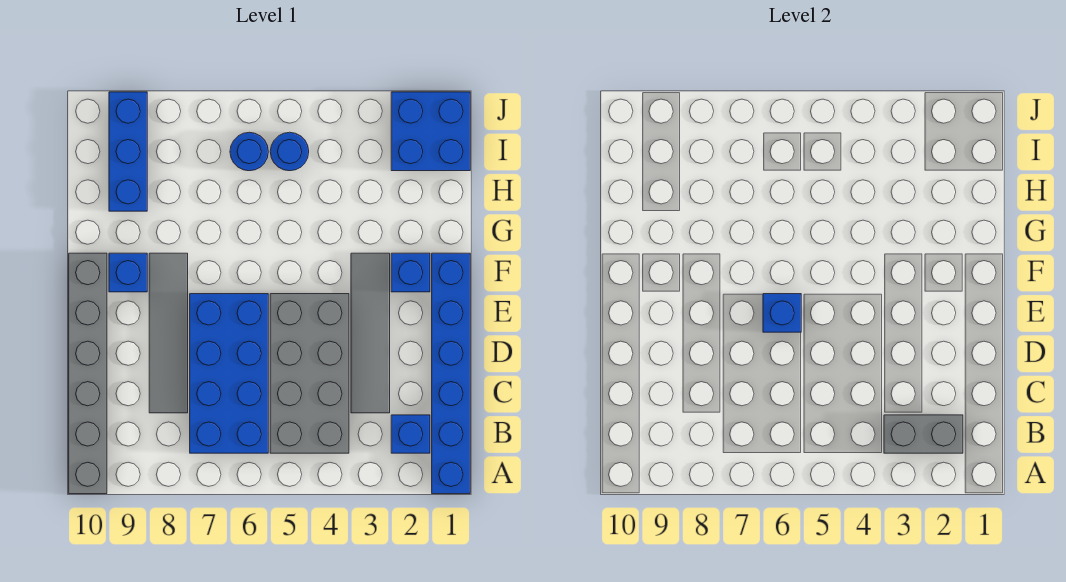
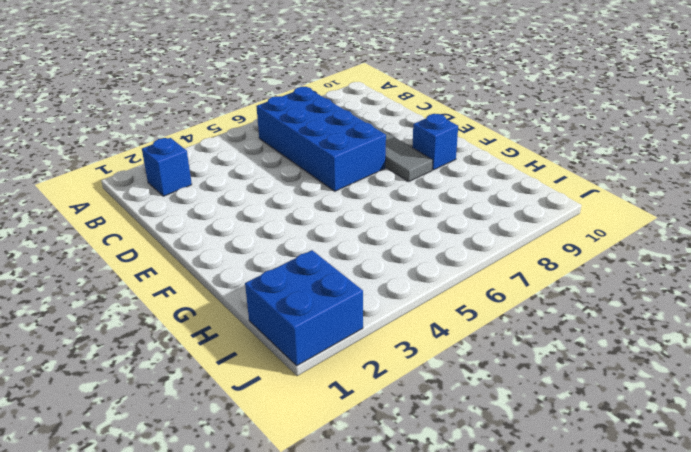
none -> blue brick A1:F1 level 1
none -> grey brick A10:F10 level 1
none -> grey brick B4:E5 level 1

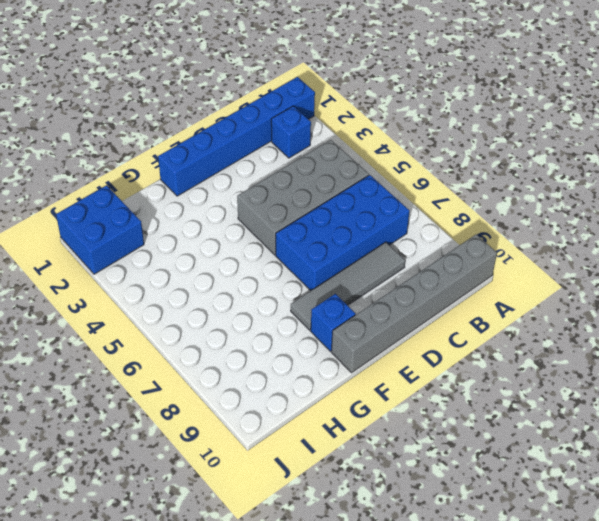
none -> grey tile C3:F3 level 1
none -> blue brick F2 level 1
none -> blue brick H9:J9 level 1

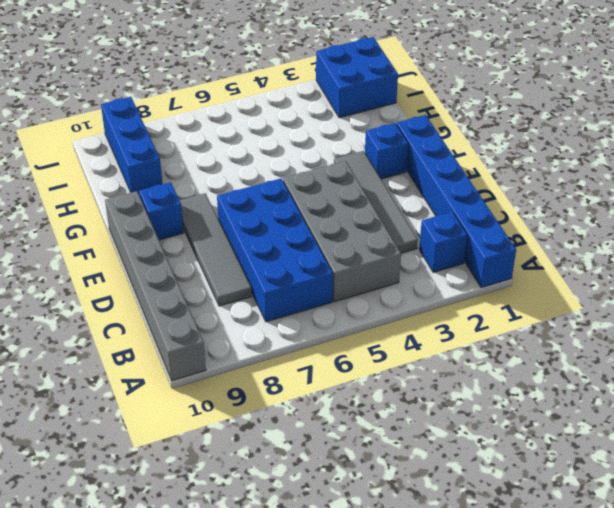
none -> blue round brick I5 level 1
none -> blue round brick I6 level 1
none -> grey brick B2:B3 level 2

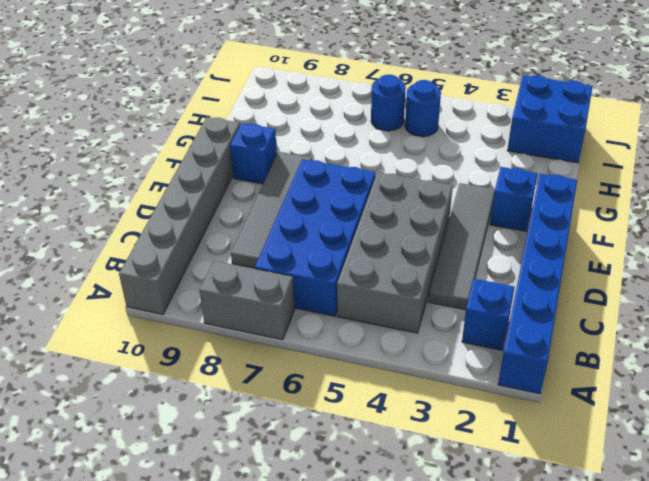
grey brick A7:A8 level 1 -> grey brick B2:B3 level 2
none -> blue brick H9:J9 level 1
none -> blue brick E6 level 2

